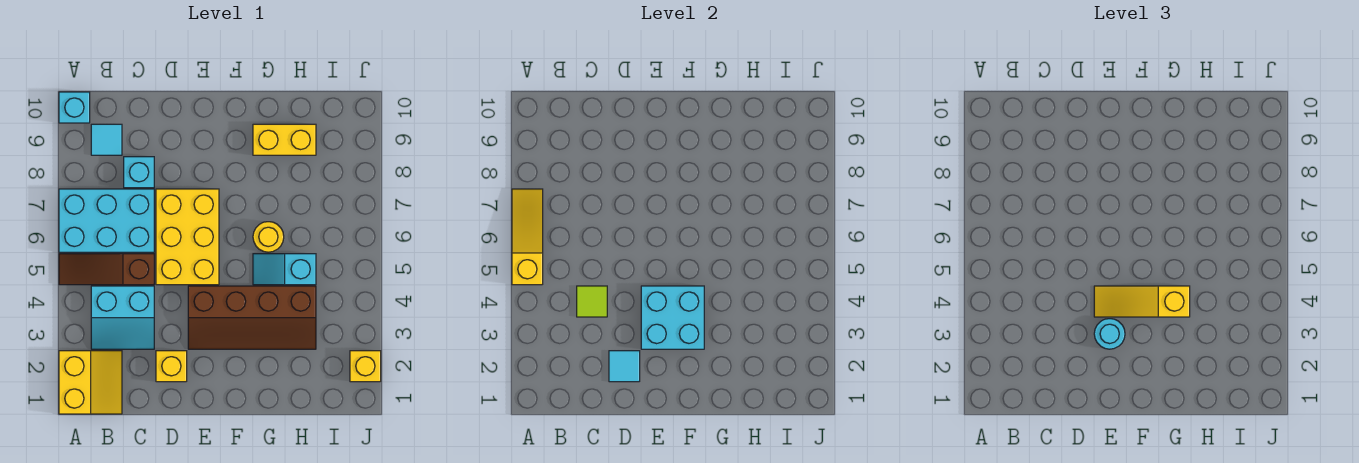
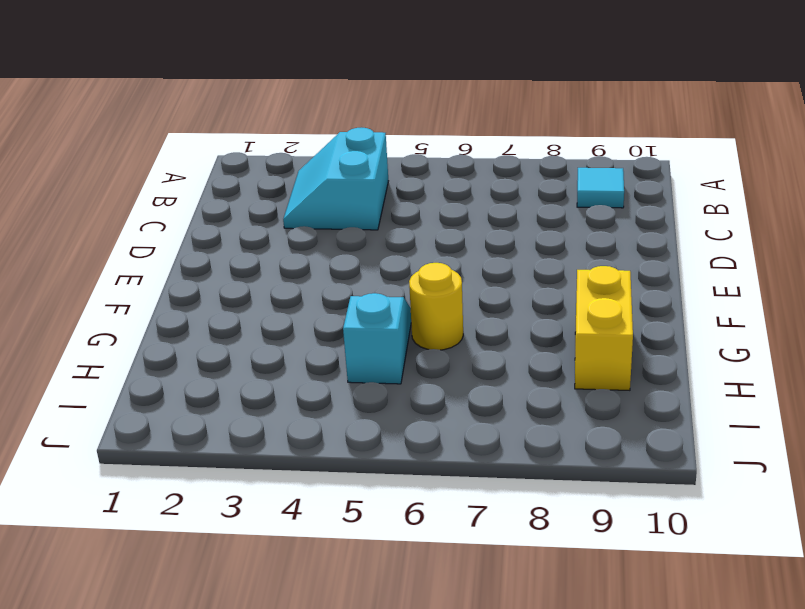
none -> yellow slope A1:B2 level 1 top A
none -> brown slope A5:C5 level 1 top C
none -> cyan brick A6:C7 level 1

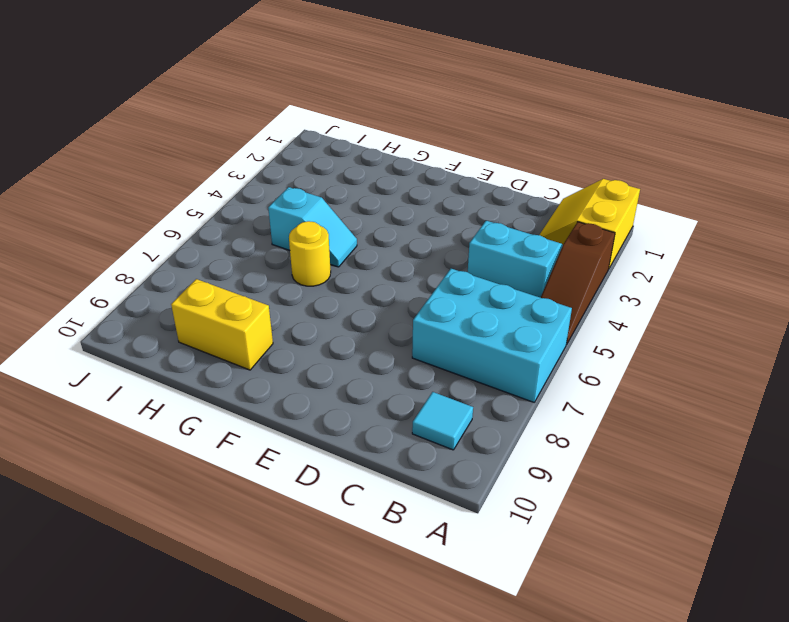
brown slope A3:A5 level 1 top 3 -> brown slope A5:C5 level 1 top C
none -> cyan brick A10 level 1
none -> cyan brick C8 level 1
none -> yellow brick D2 level 1

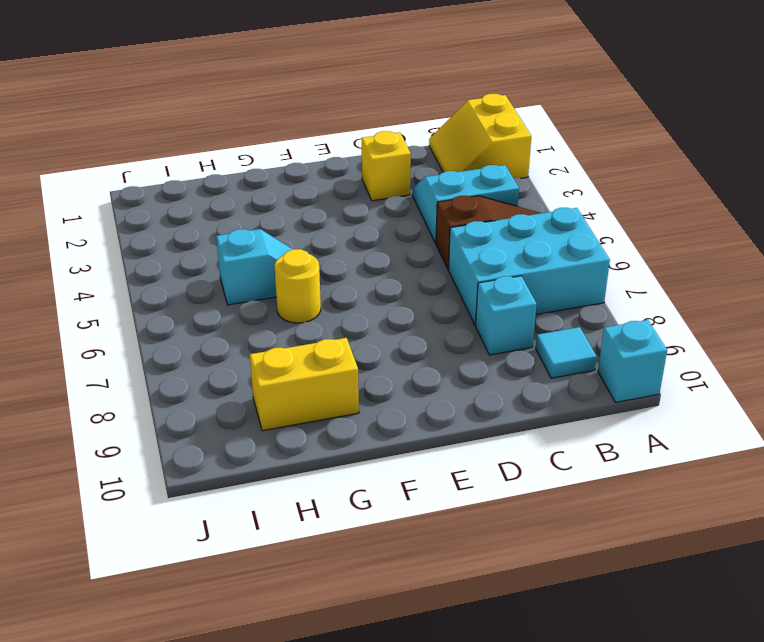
none -> yellow brick D5:E7 level 1
none -> brown slope E3:H4 level 1 top 4
none -> yellow brick J2 level 1

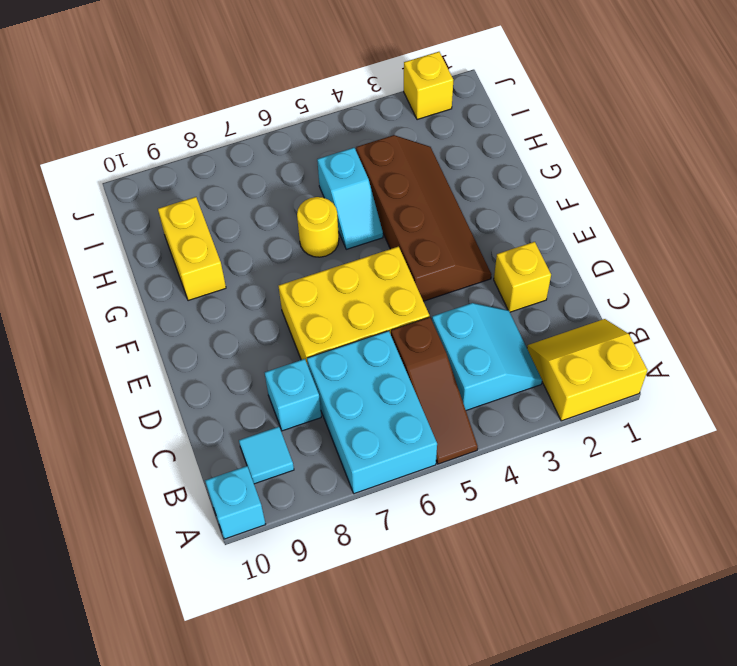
none -> yellow slope A5:A7 level 2 top 5
none -> lime tile C4 level 2
none -> cyan tile D2 level 2

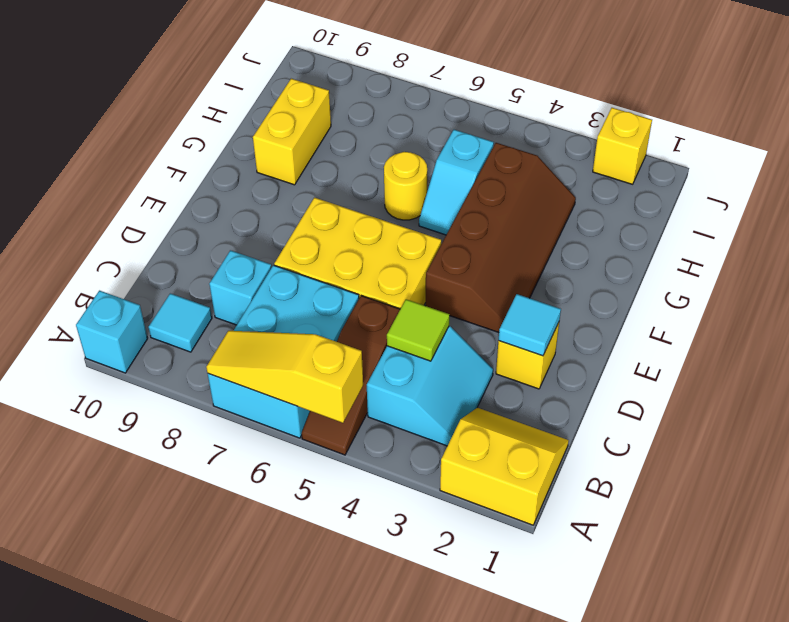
none -> cyan brick E3:F4 level 2
none -> cyan round brick E3 level 3
none -> yellow slope E4:G4 level 3 top G

